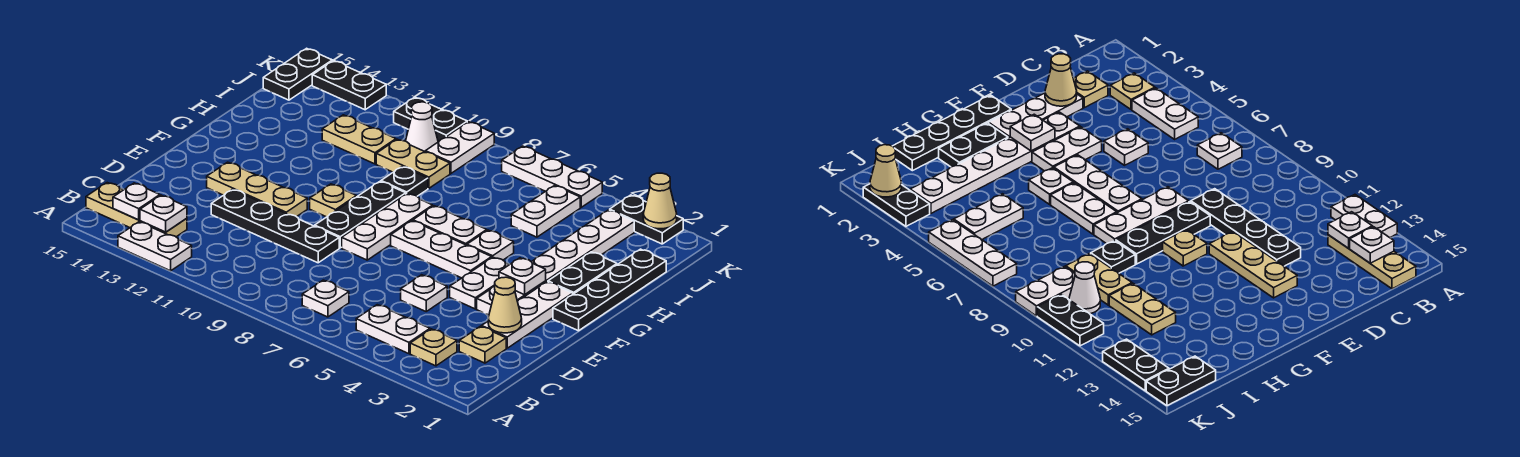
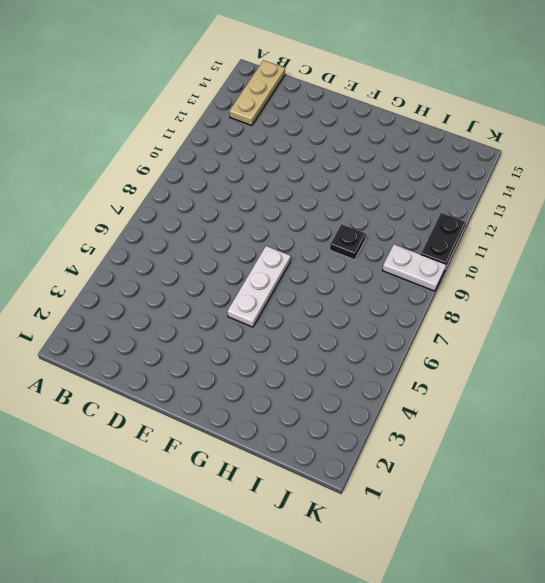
none -> white plate A12:A13 level 1
none -> tan plate B3 level 1
none -> white plate B4:B5 level 1
none -> white plate B7 level 1

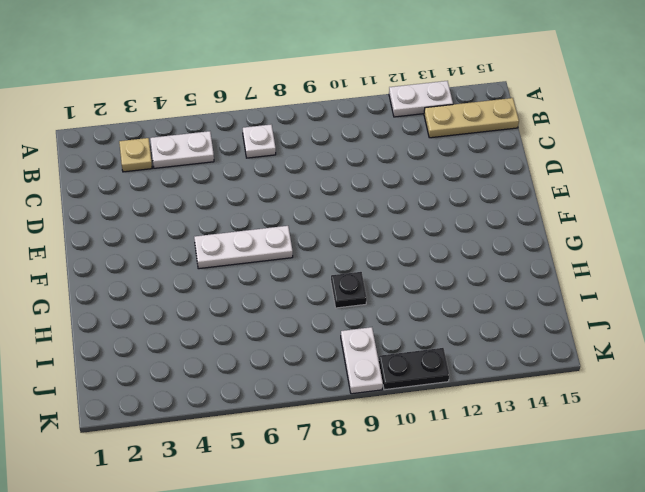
none -> tan plate C2 level 1
none -> white plate D2:F2 level 1
none -> white plate D5 level 1
none -> black plate D9:D12 level 1

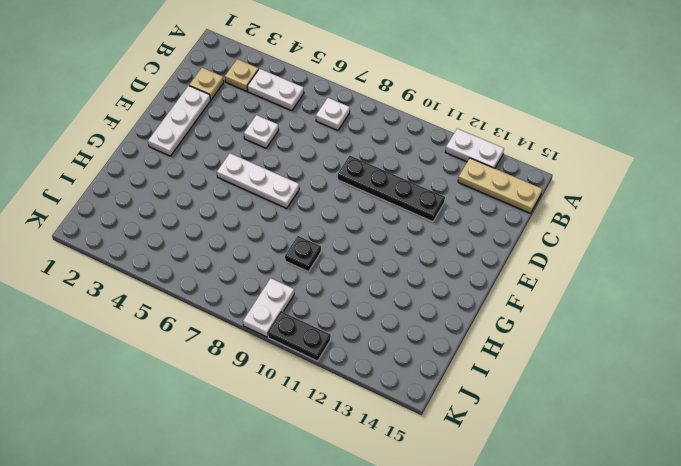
none -> white plate E3:J3 level 1
none -> white plate E4:F4 level 1
none -> white plate E8:G8 level 1
none -> black plate E9:G9 level 1

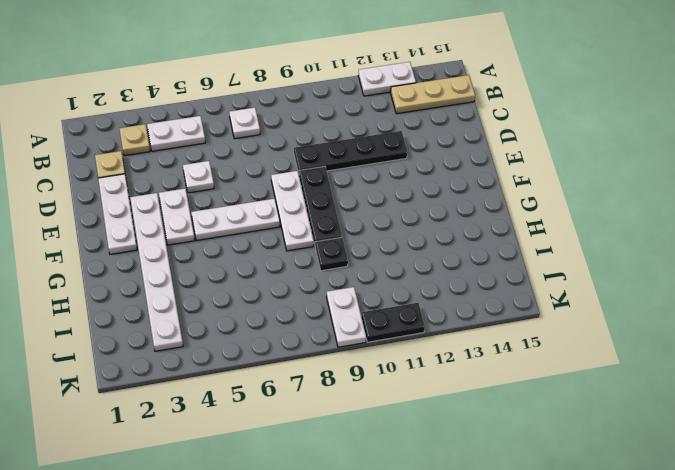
none -> tan plate E11:E13 level 1
none -> black plate F1:I1 level 1
none -> tan plate F10 level 1
none -> black plate G2:H2 level 1

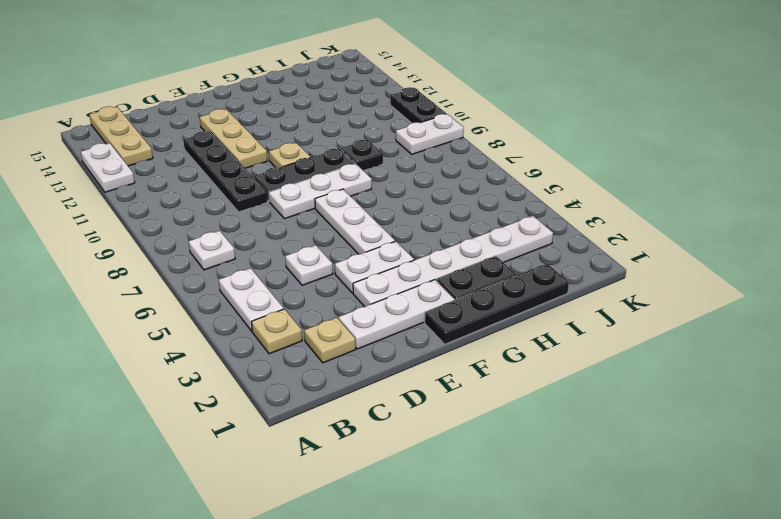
none -> white plate G5 level 1
none -> white plate G6:G7 level 1
none -> white plate I5:J5 level 1
none -> tan plate I9:I10 level 1

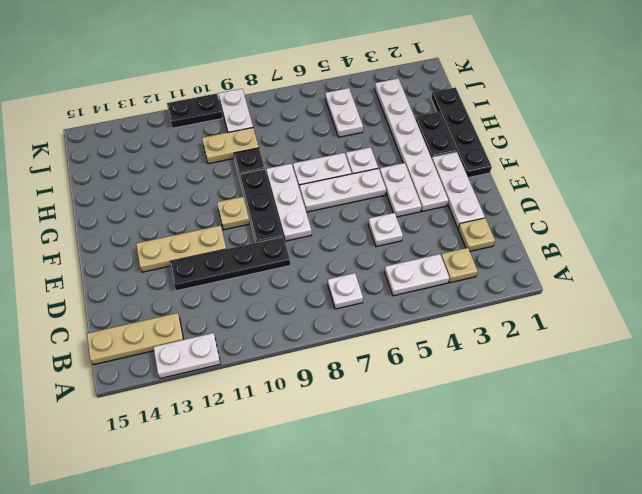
none -> tan plate I11:I12 level 1
none -> white cone J10 level 1
none -> black plate J15:K15 level 1
none -> black plate K2:K3 level 1

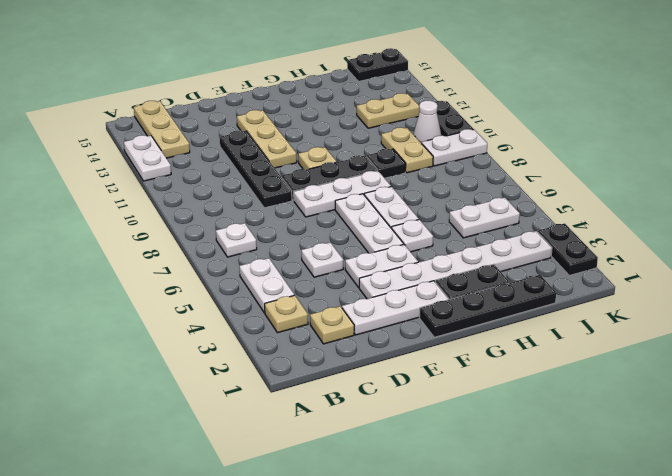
tan plate I12:J12 level 1 -> tan plate I11:I12 level 1
none -> white plate K5:K7 level 1
none -> black plate K13:K14 level 1
none -> white plate B13 level 2
none -> white plate B14 level 2

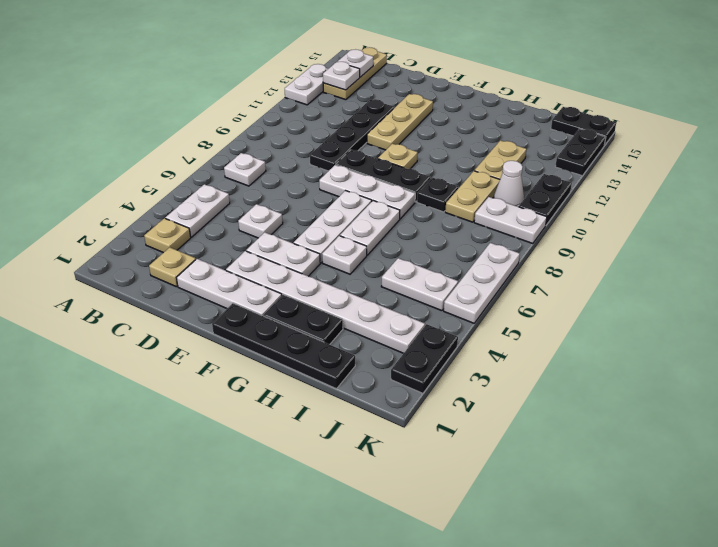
none -> tan cone D2 level 2
none -> white plate F3 level 2
none -> tan cone K2 level 2

